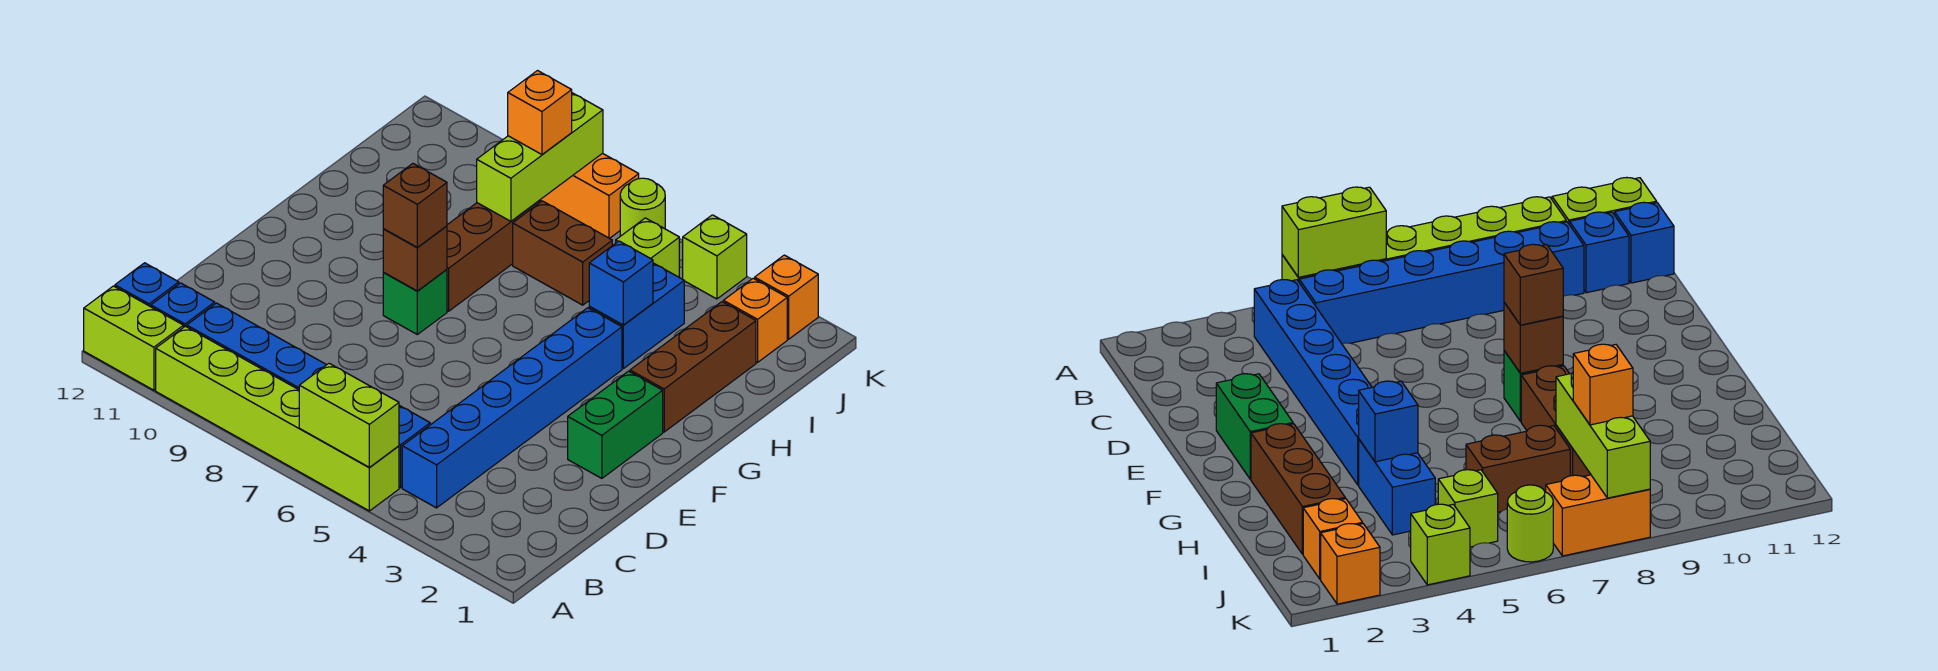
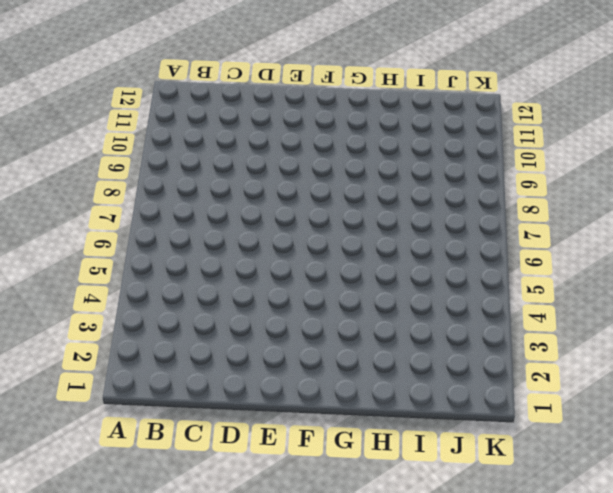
none -> lime brick A5:A10 level 1
none -> lime brick A11:A12 level 1
none -> blue brick B4:G4 level 1

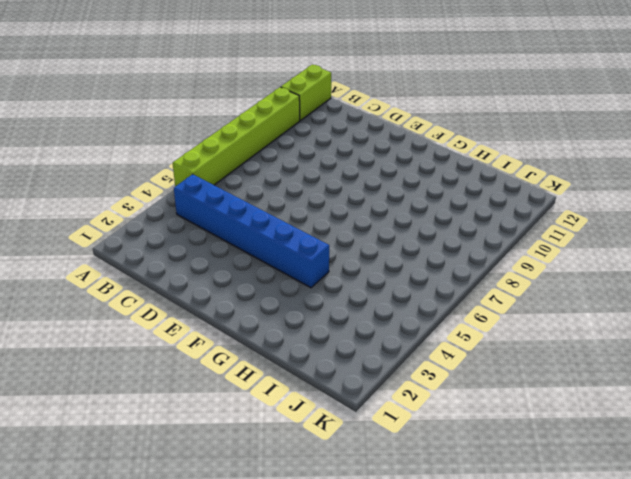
none -> blue brick B5:B10 level 1
none -> blue brick B11 level 1
none -> blue brick B12 level 1

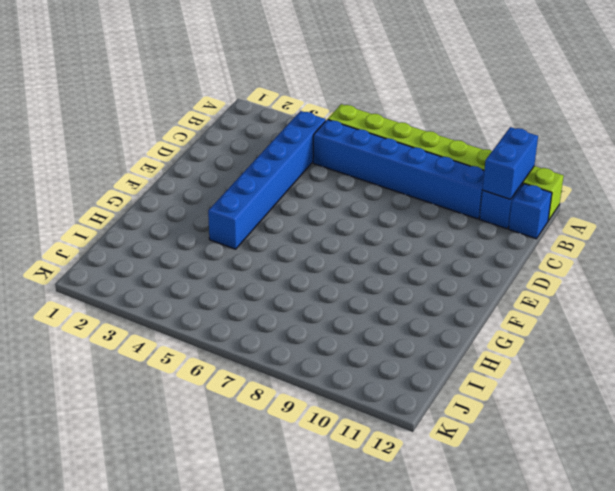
blue brick A11:B11 level 2 -> blue brick H4:I4 level 1
none -> green brick E2:F2 level 1
none -> green brick F8 level 1
none -> brown brick G2:I2 level 1

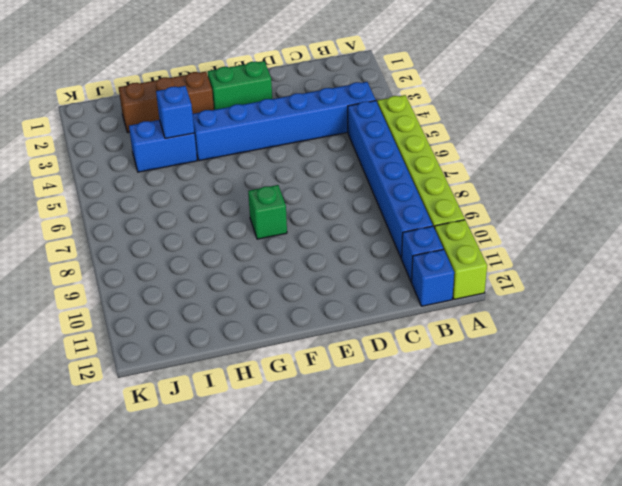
none -> brown brick G8:I8 level 1
none -> brown brick I6:I7 level 1
none -> orange brick J2 level 1

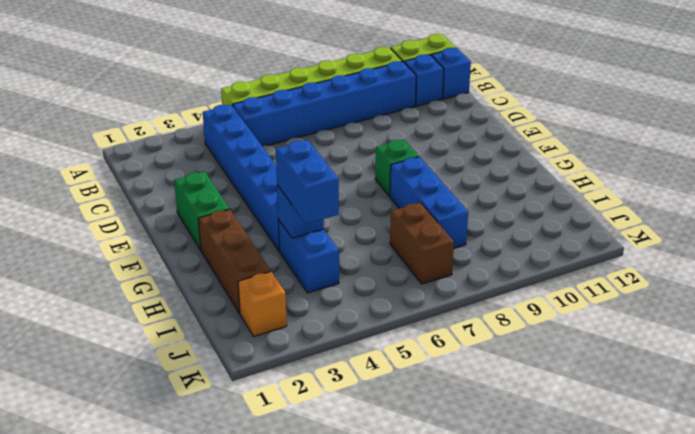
blue brick G8:I8 level 1 -> brown brick G8:I8 level 1
blue brick H4:I4 level 3 -> none
brown brick I7:J7 level 1 -> brown brick I6:I7 level 1
none -> lime brick J5 level 1
none -> orange brick K2 level 1
none -> lime brick K4 level 1

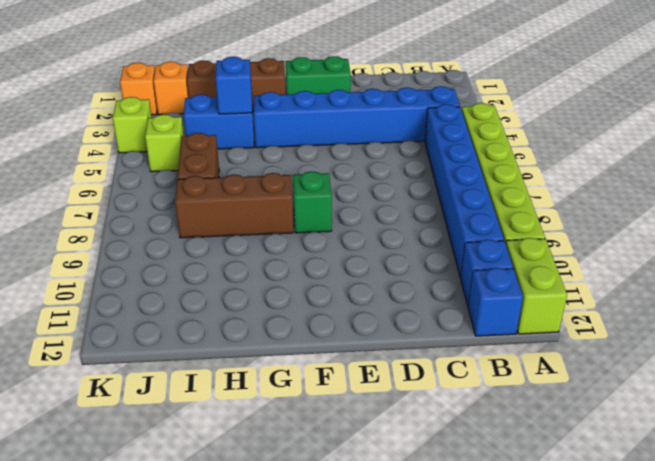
none -> lime round brick K6 level 1
none -> orange brick K7:K8 level 1
none -> lime brick A5:A6 level 2

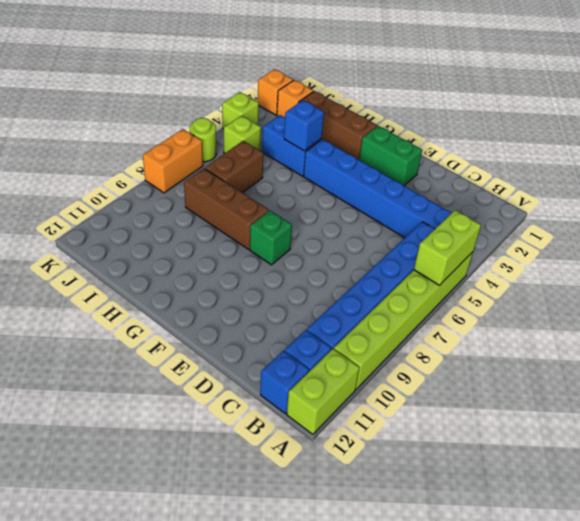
none -> brown brick F8 level 2
none -> lime brick I8:K8 level 2
none -> brown brick F8 level 3

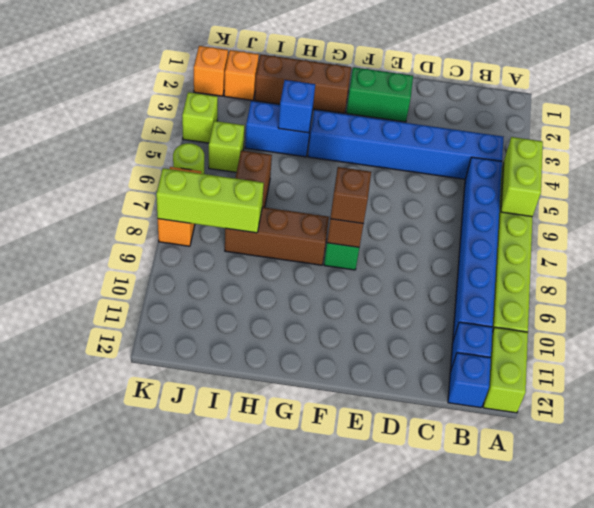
none -> orange brick J8 level 3

